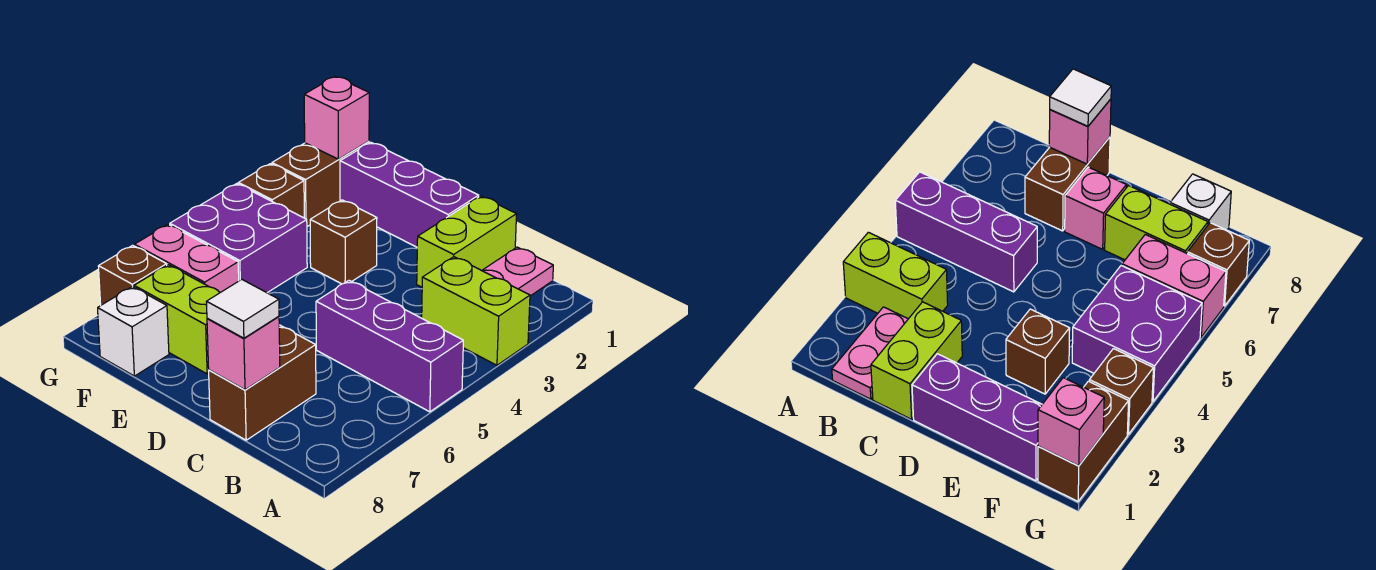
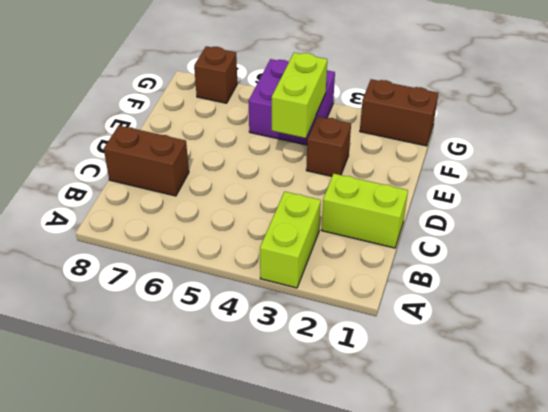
lime brick E4:F4 level 2 -> lime brick E7:F7 level 1
none -> purple brick A5:C5 level 1
none -> pink plate B1:B2 level 1
none -> purple brick D1:F1 level 1

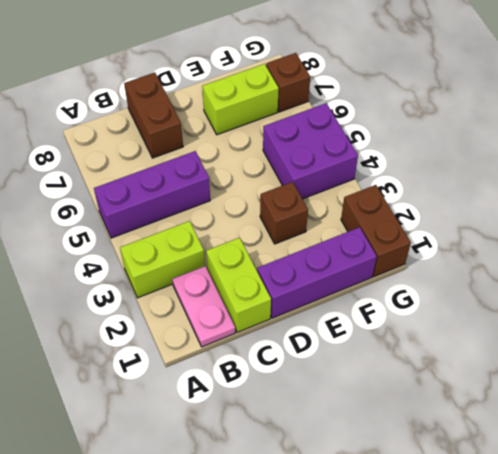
none -> pink brick D7 level 1
none -> pink brick F6:G6 level 1
none -> white brick F8 level 1

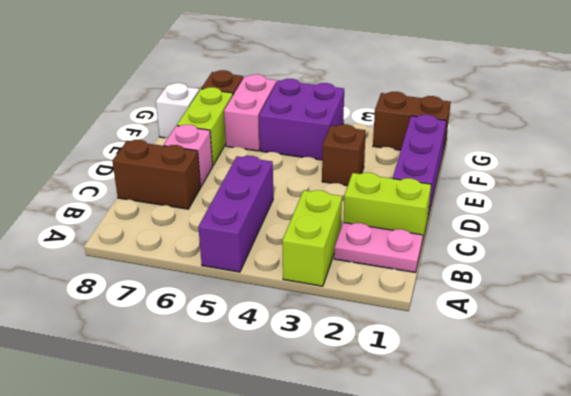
none -> brown brick G3 level 1
none -> pink brick C8 level 2
none -> pink brick G1 level 2

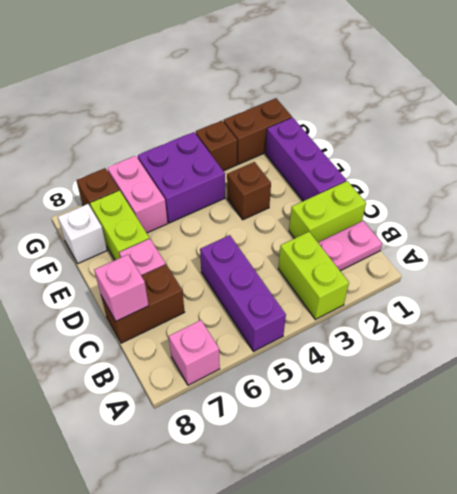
pink brick A7 level 1 -> pink brick G1 level 2
none -> white tile C8 level 3

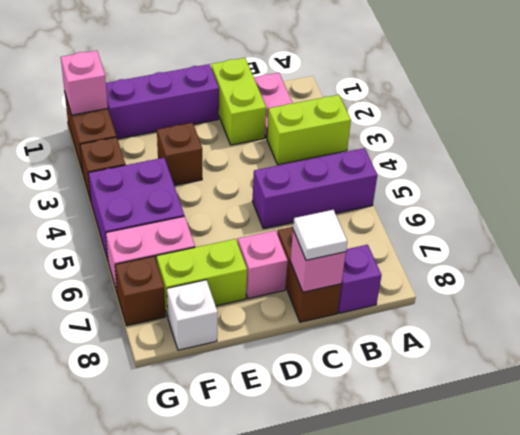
purple brick B8 level 1 -> none

